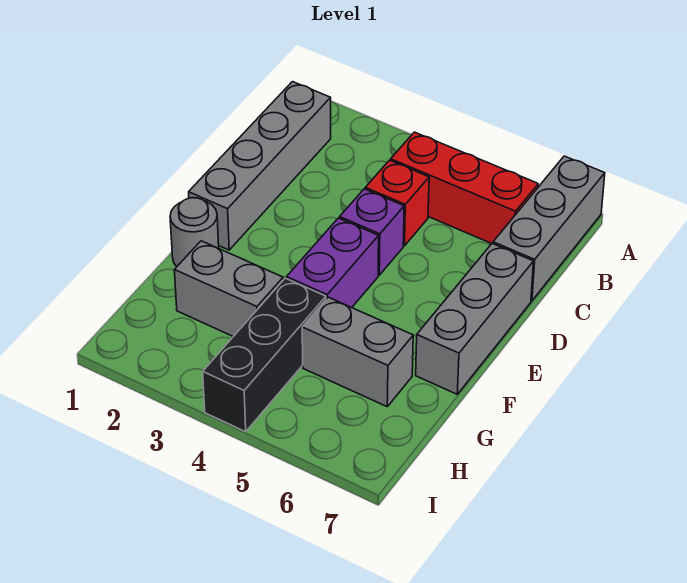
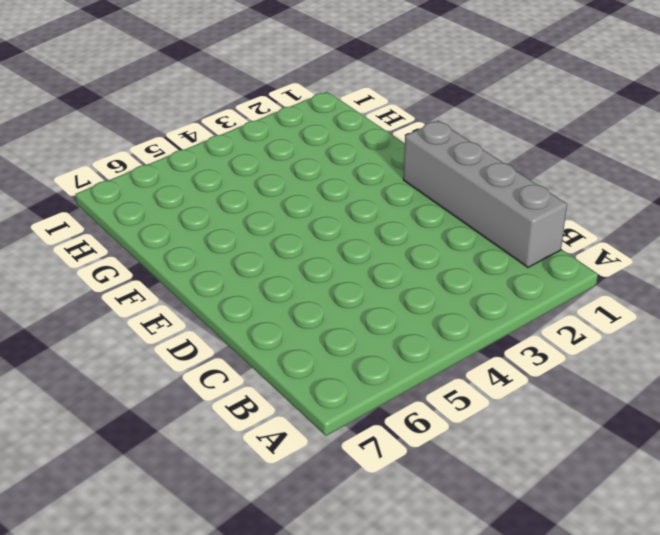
none -> grey brick A7:C7 level 1
none -> red brick B4:B6 level 1

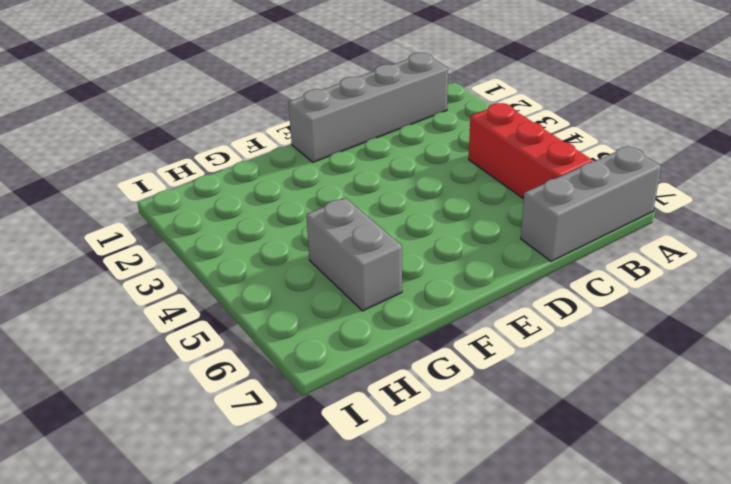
none -> red brick C4 level 1
none -> purple brick D4 level 1

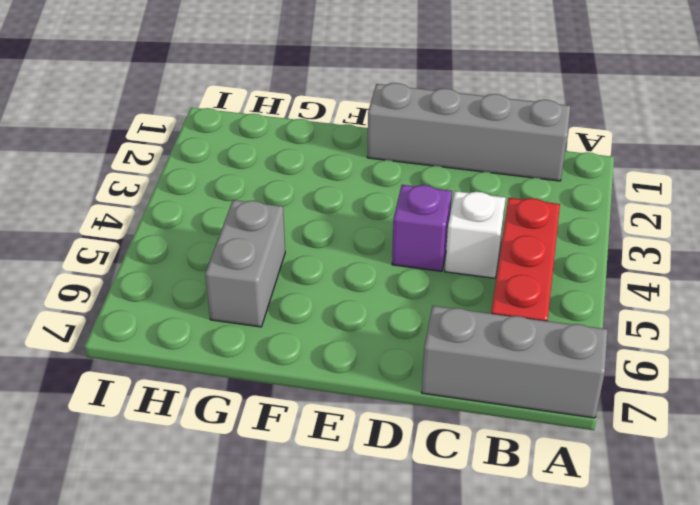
white brick C4 level 1 -> red brick C4 level 1
none -> grey brick D7:F7 level 1
none -> purple brick E4:F4 level 1

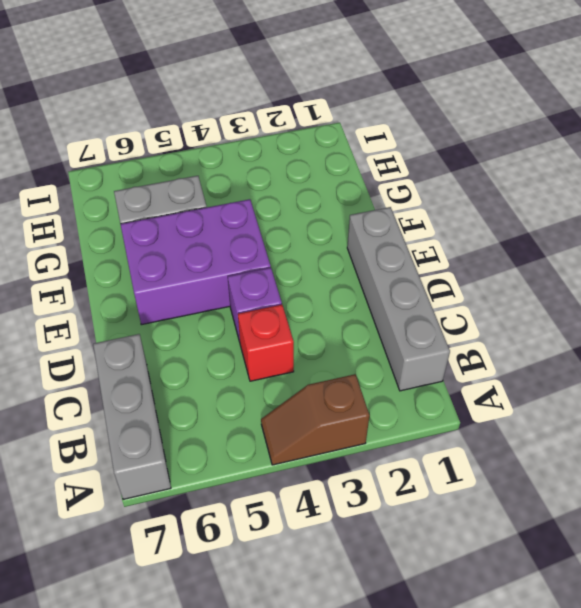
brown slope A3:A4 level 1 top 3 -> none
purple brick E4:F6 level 1 -> purple brick E4:F4 level 1
none -> red brick B4:B6 level 1
none -> grey brick D7:F7 level 1

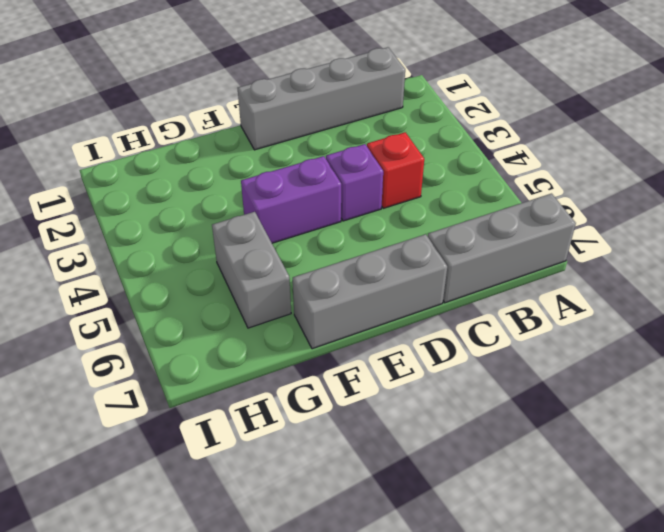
none -> red brick B4:B6 level 1
none -> grey round brick F1 level 1

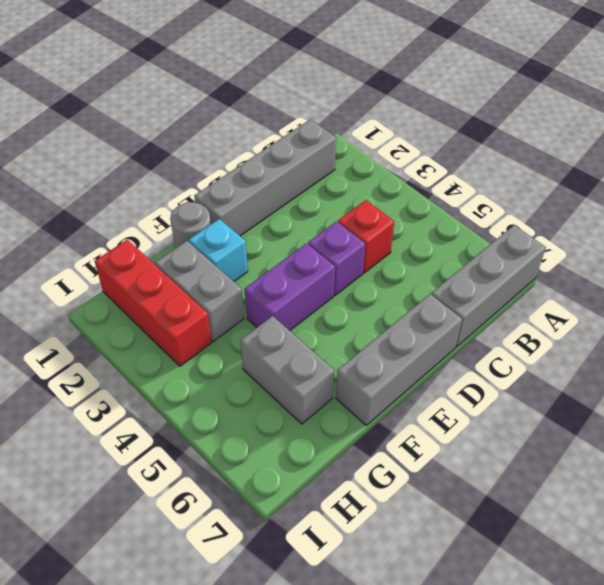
cyan brick F2 level 1 -> none
red brick H1:H3 level 1 -> red brick B4:B6 level 1
none -> black brick G4:I4 level 1

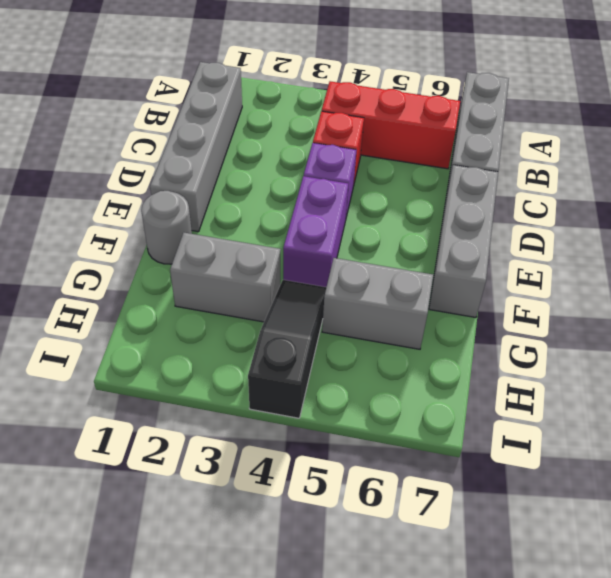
black slope G4:I4 level 1 top I -> black brick G4:I4 level 1

